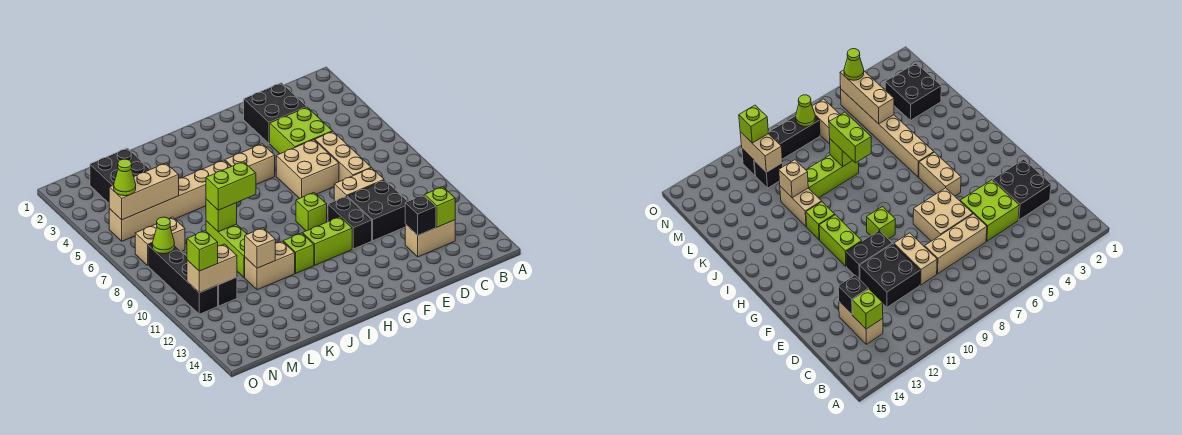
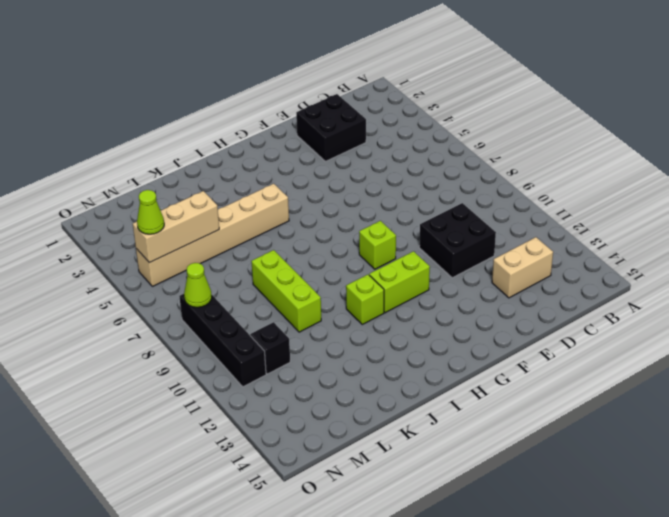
none -> lime brick D4:E5 level 1
none -> tan brick D6:D8 level 1
none -> tan brick D9:E9 level 1

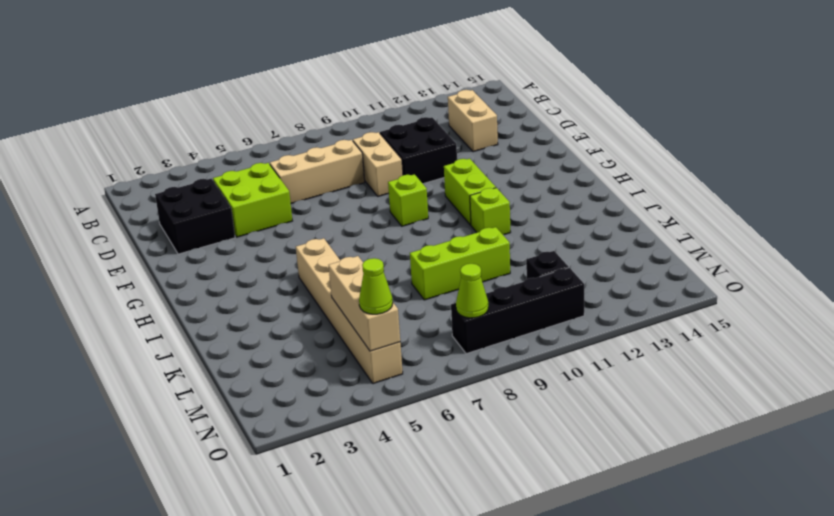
none -> tan brick E6:F7 level 1
none -> black brick F10:F11 level 1
none -> tan brick G5:H5 level 1

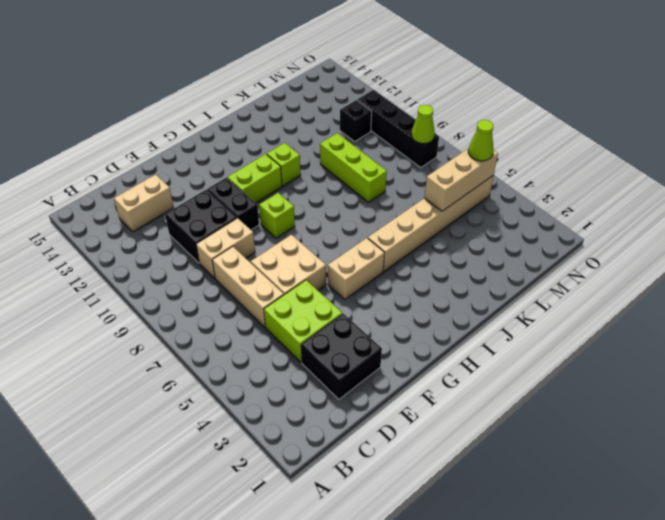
none -> tan brick J11:K11 level 1
none -> black brick L2:M3 level 1
none -> tan brick M7:N7 level 1

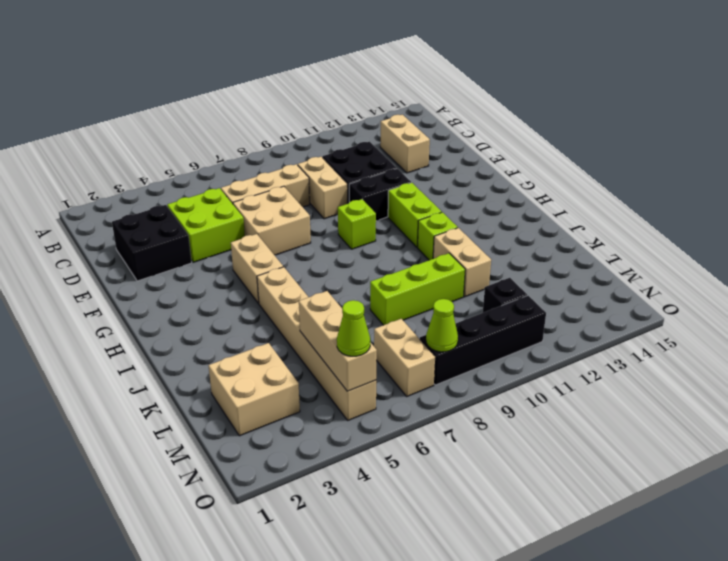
tan brick L2:M3 level 1 -> black brick L2:M3 level 1
none -> lime brick C13 level 2
none -> black brick D13 level 2
none -> lime brick K8 level 2

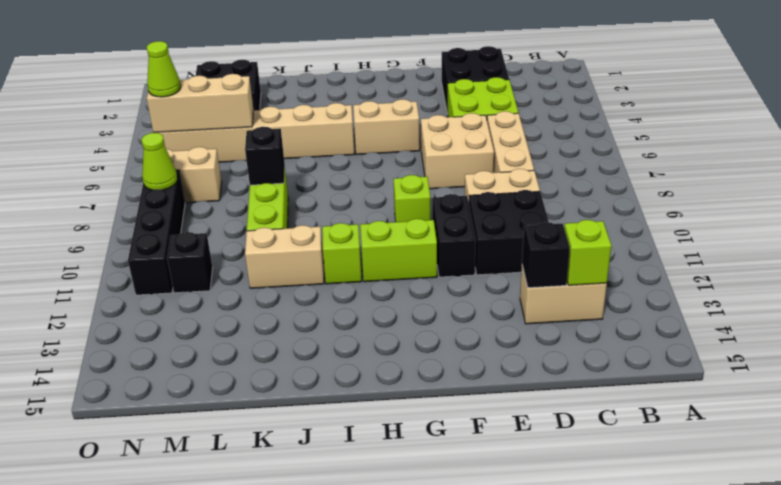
black brick K8 level 2 -> lime brick K8 level 2
none -> tan brick K11 level 2
none -> tan brick M11:N11 level 2
none -> lime brick J8:K8 level 3

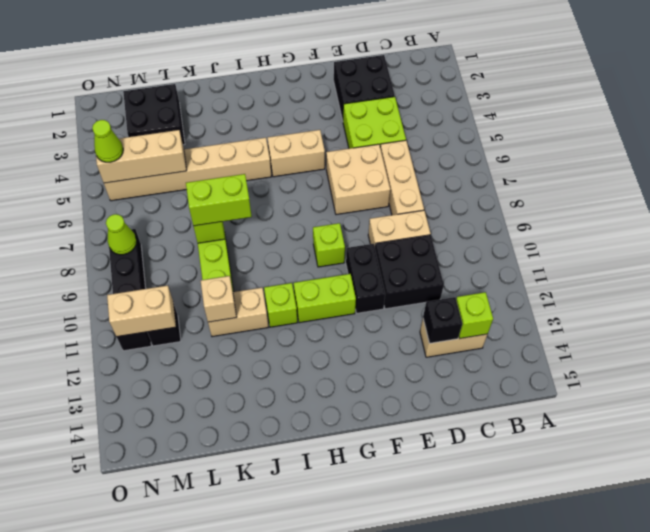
none -> tan brick M7:N7 level 1
none -> lime brick N11 level 3

